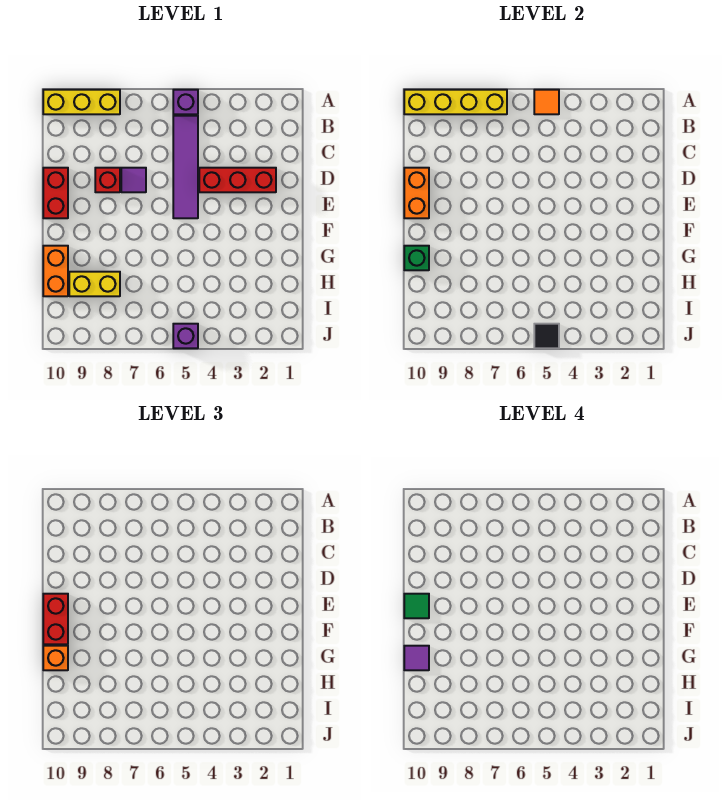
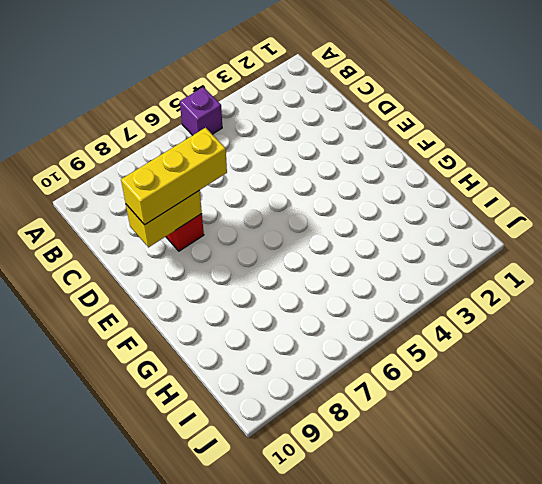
yellow brick D7:D9 level 3 -> yellow brick A8:A10 level 1
yellow brick D8:D9 level 2 -> yellow brick H8:H9 level 1
none -> purple tile B5:E5 level 1
none -> red brick D2:D4 level 1
none -> purple tile D7 level 1

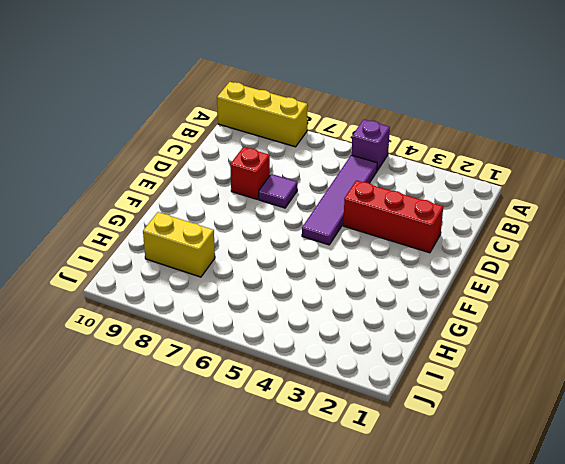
none -> red brick D10:E10 level 1
none -> orange brick G10:H10 level 1
none -> purple brick J5 level 1

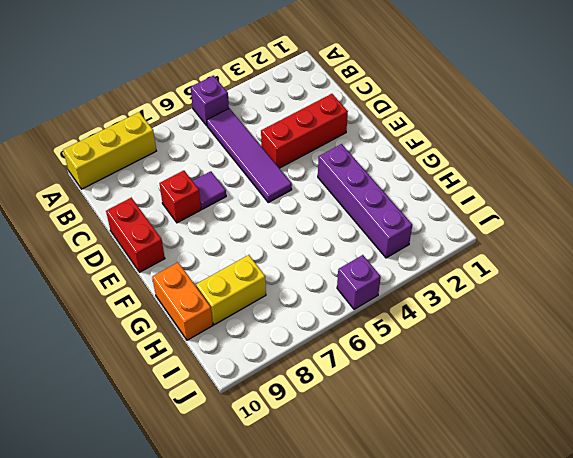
purple brick F3:I3 level 1 -> none
none -> orange tile A5 level 2
none -> yellow brick A7:A10 level 2
none -> orange brick D10:E10 level 2

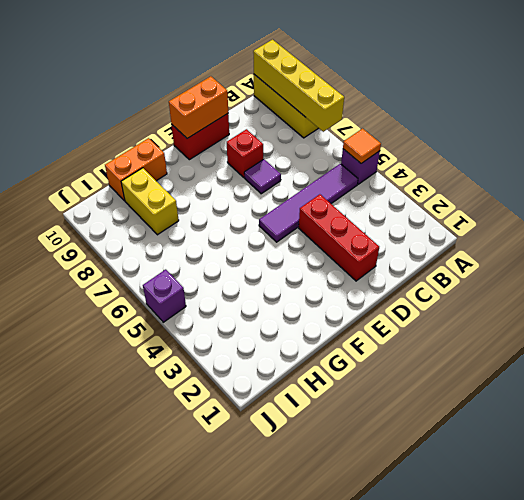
none -> green brick G10 level 2
none -> black tile J5 level 2
none -> red brick E10:F10 level 3

